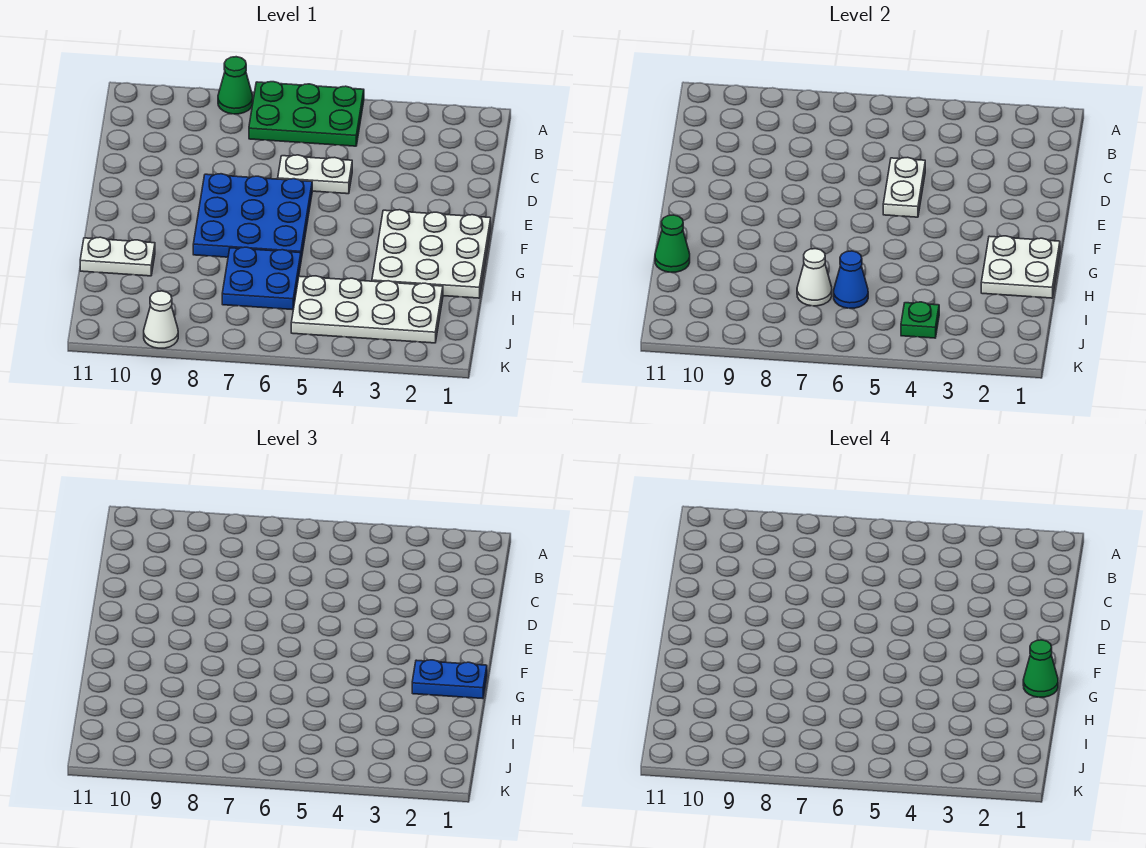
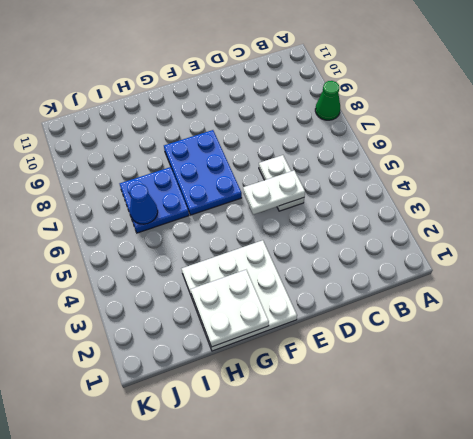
blue plate F6:G8 level 1 -> blue plate E6:G8 level 1
none -> green plate A5:B7 level 1
none -> white plate H10:H11 level 1
none -> white plate I2:J5 level 1

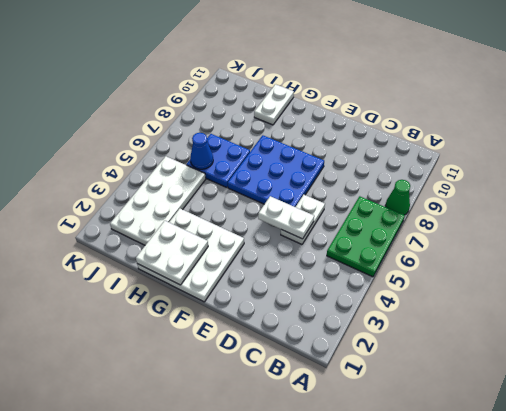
none -> white cone K9 level 1
none -> green cone H11 level 2
none -> white cone I7 level 2

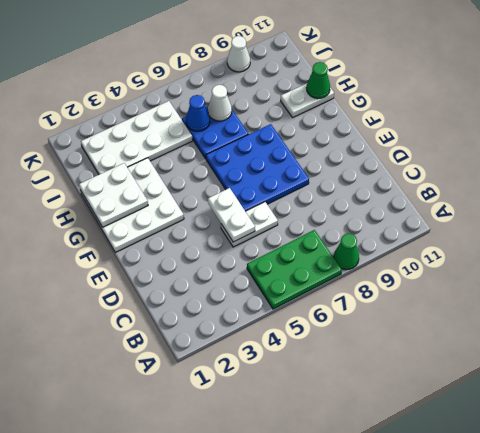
none -> green plate J4 level 2
none -> blue plate G1:G2 level 3
none -> green cone G1 level 4

